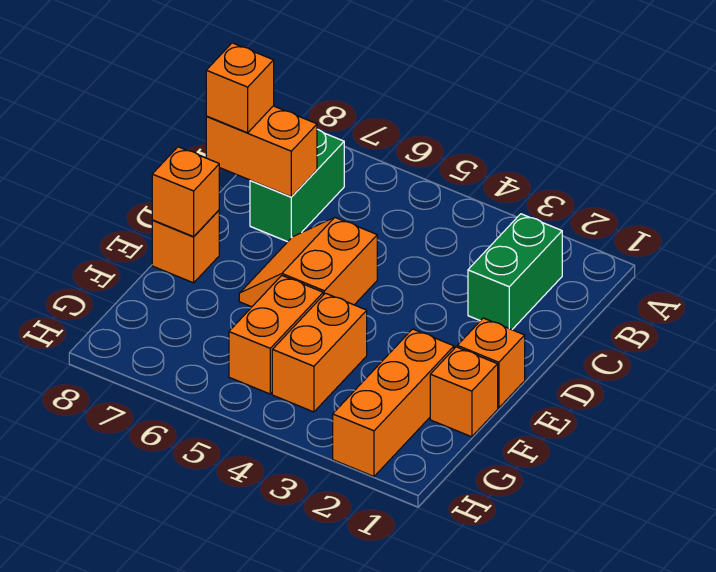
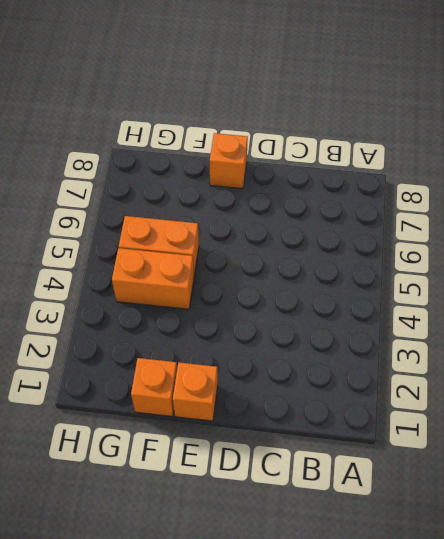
none -> green brick B2:C2 level 1
none -> green brick B7:C7 level 1
none -> orange slope D5:E6 level 1 top 5

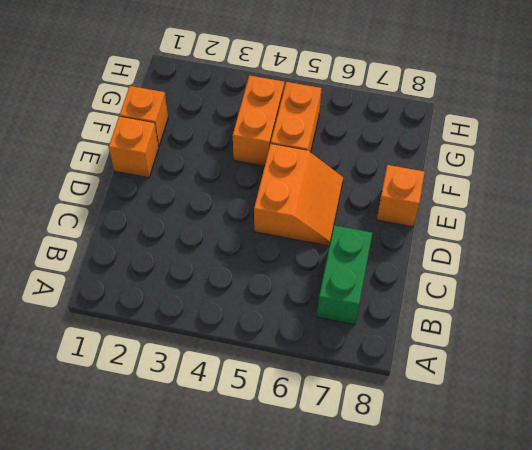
none -> green brick B2:C2 level 1
none -> orange brick F2:H2 level 1
none -> orange brick C7:C8 level 2

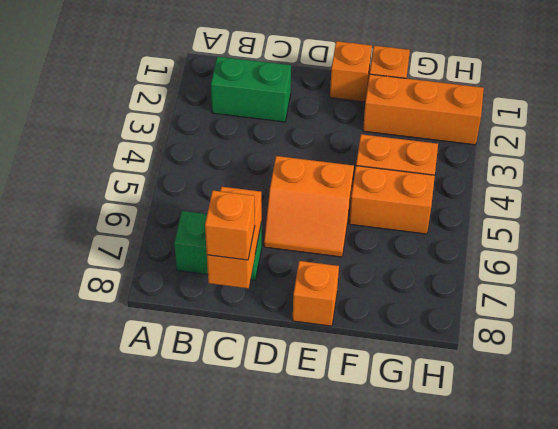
none -> orange brick E8 level 2

